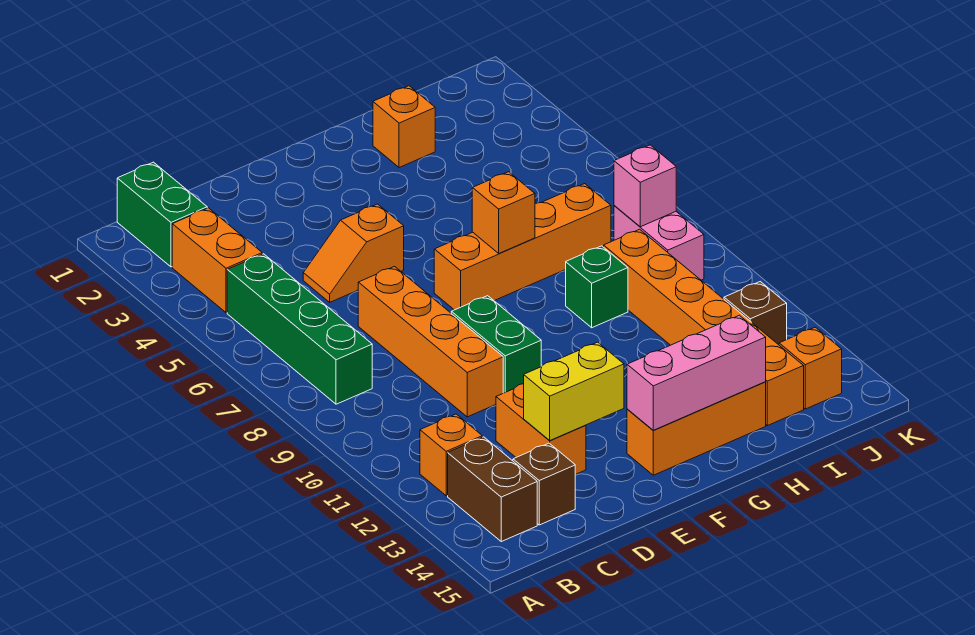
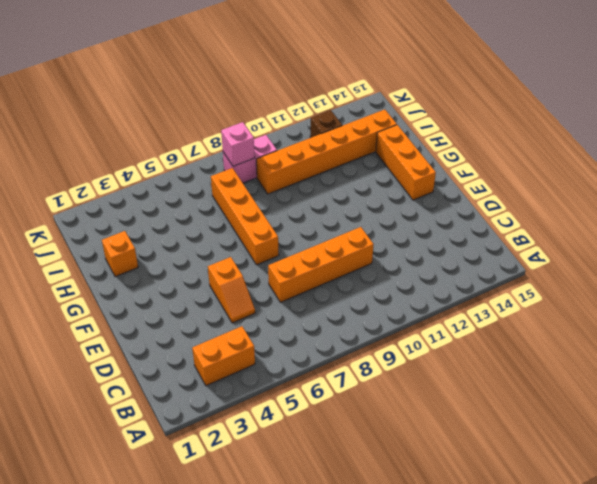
none -> green brick B1:B2 level 1
none -> green brick B5:B8 level 1
none -> orange brick B12 level 1

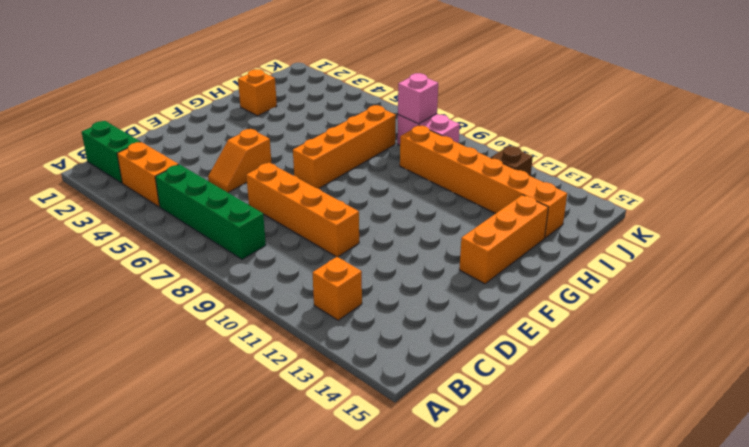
none -> brown brick B13:B14 level 1
none -> brown brick C14 level 1
none -> orange brick D12:D13 level 1

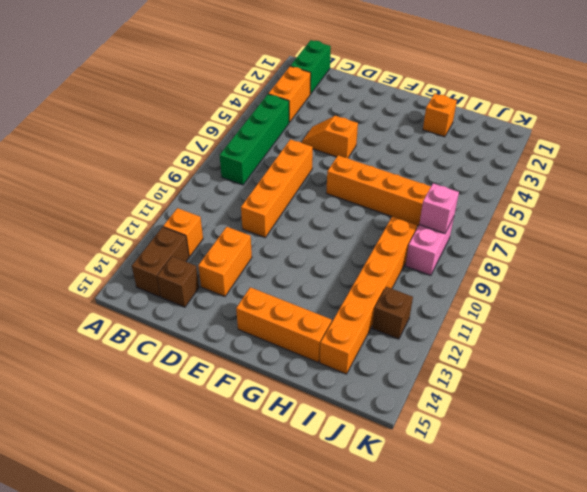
none -> green brick E9:E10 level 1
none -> green brick H9 level 1
none -> orange brick J14 level 1

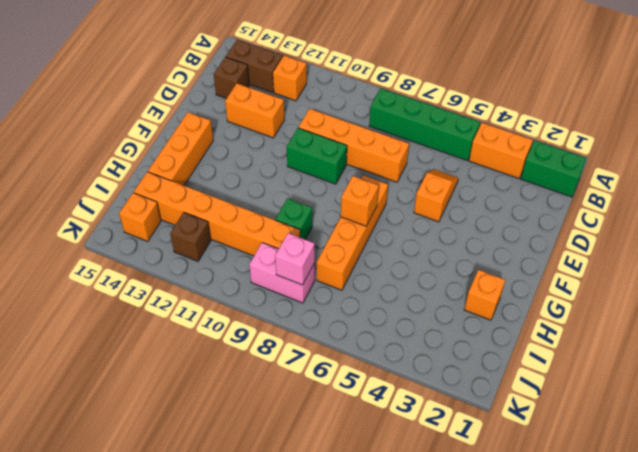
none -> yellow brick D13:E13 level 2
none -> pink brick F14:H14 level 2

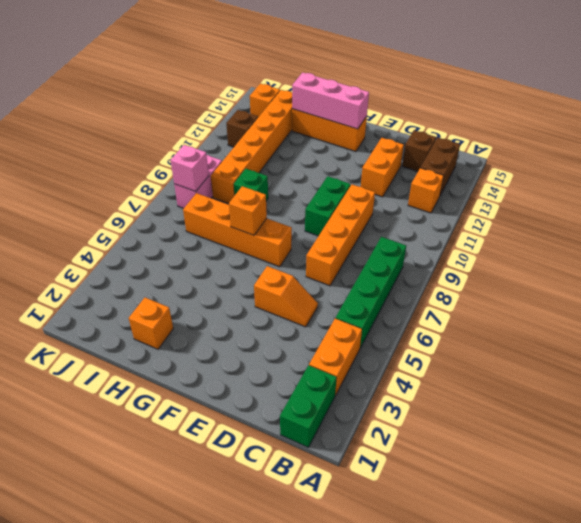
none -> yellow brick D13:E13 level 2

